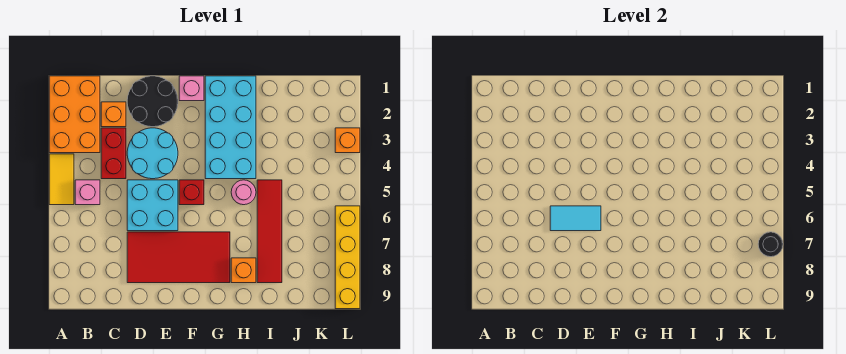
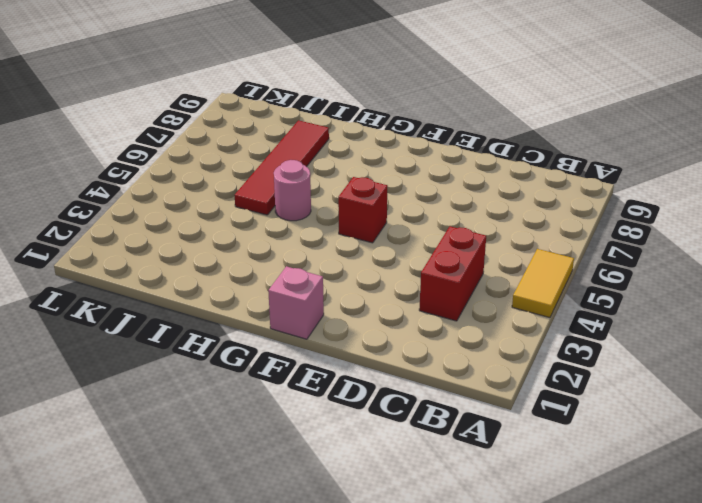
none -> orange brick A1:B3 level 1
none -> pink brick B5 level 1
none -> orange brick C2 level 1

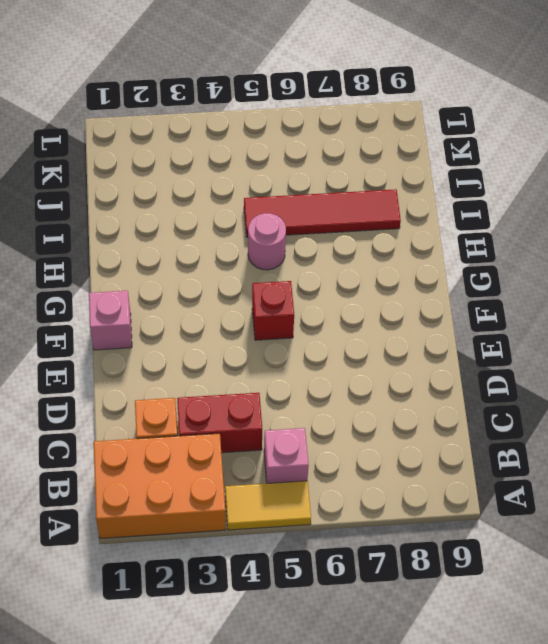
none -> black round brick D1:E2 level 1
none -> cyan round brick D3:E4 level 1
none -> cyan brick D5:E6 level 1

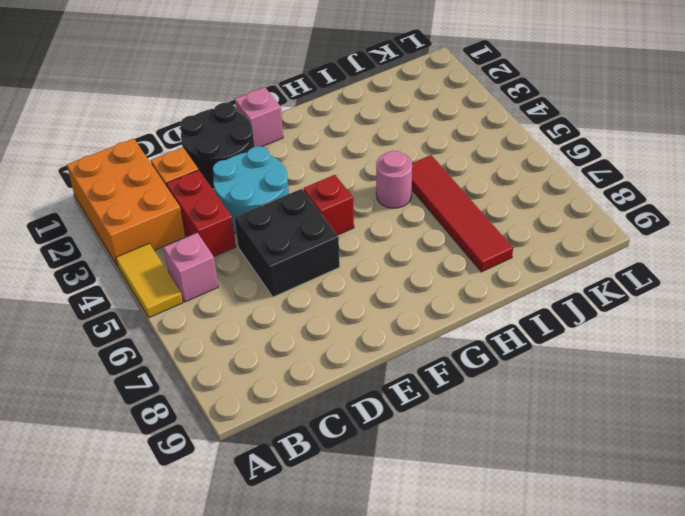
black brick D5:E6 level 1 -> cyan brick D5:E6 level 1
none -> red tile D7:G8 level 1
none -> cyan brick G1:H4 level 1
none -> orange brick H8 level 1

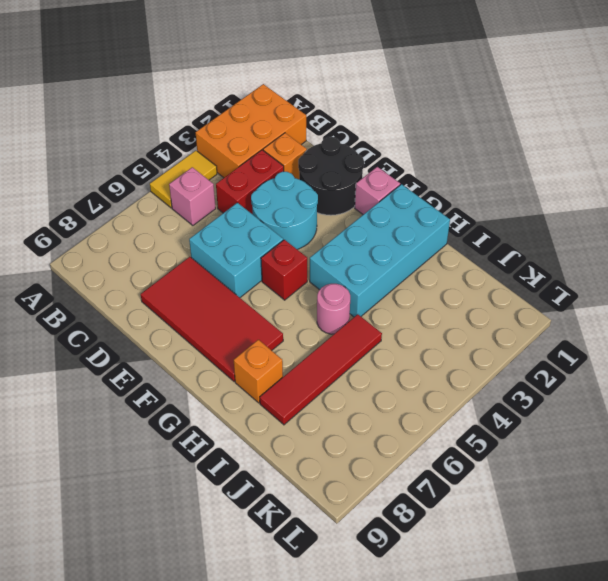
none -> orange brick L3 level 1
none -> yellow brick L6:L9 level 1
none -> cyan tile D6:E6 level 2

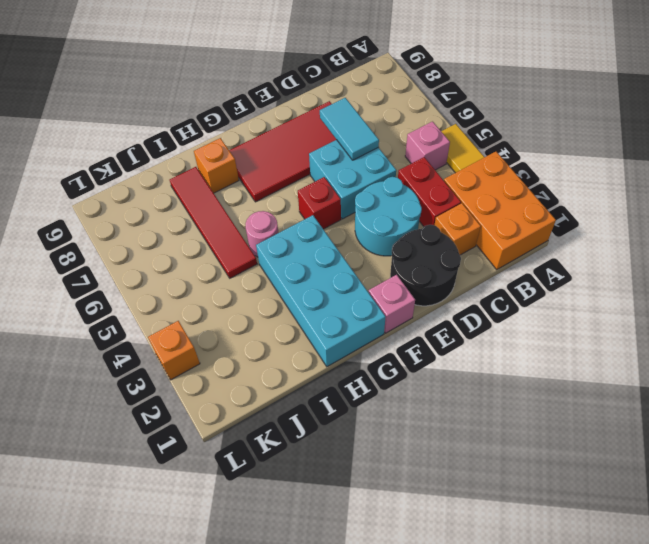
cyan tile D6:D7 level 2 -> cyan tile D6:E6 level 2
none -> yellow brick L6:L9 level 1
none -> black round brick L7 level 2

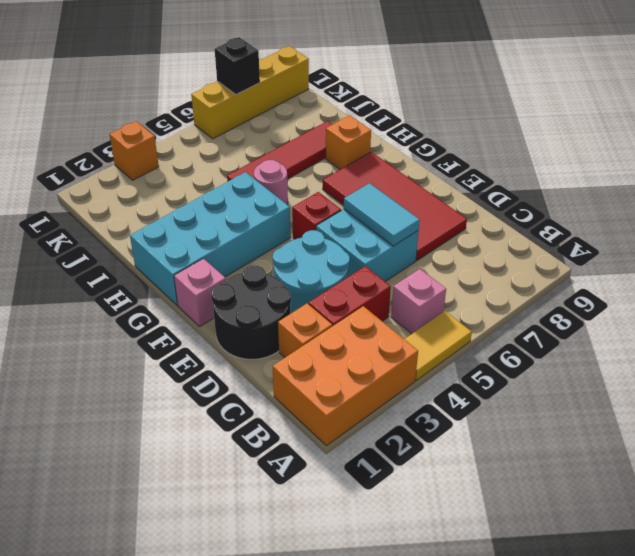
black brick L7 level 2 -> black round brick L7 level 2

